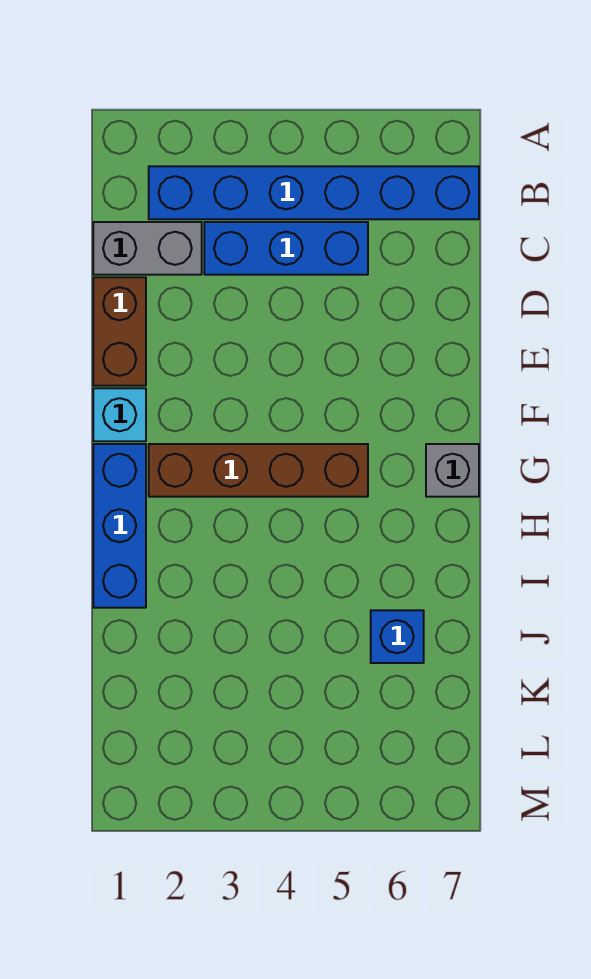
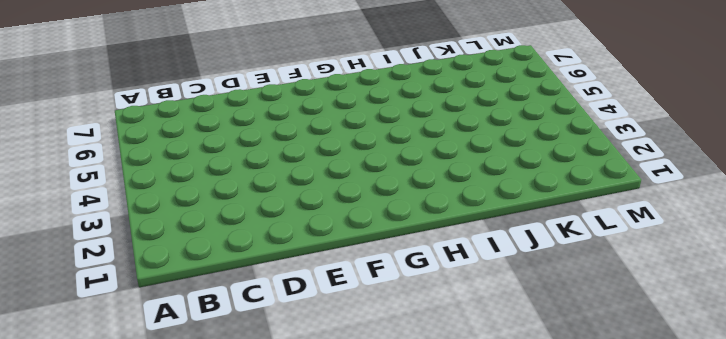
none -> blue brick B2:B7 level 1
none -> grey brick C1:C2 level 1

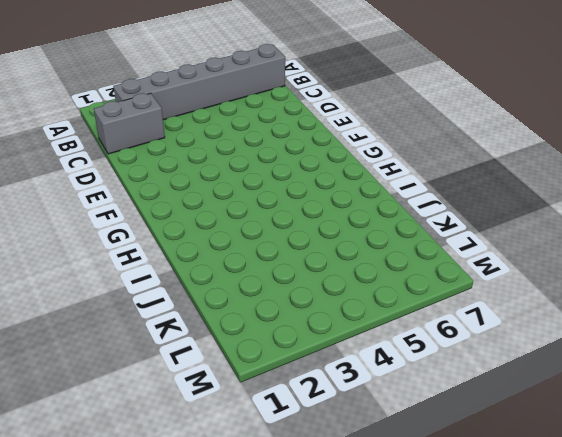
grey brick B2:B7 level 1 -> blue brick B2:B7 level 1
none -> blue brick C3:C5 level 1
none -> brown brick D1:E1 level 1

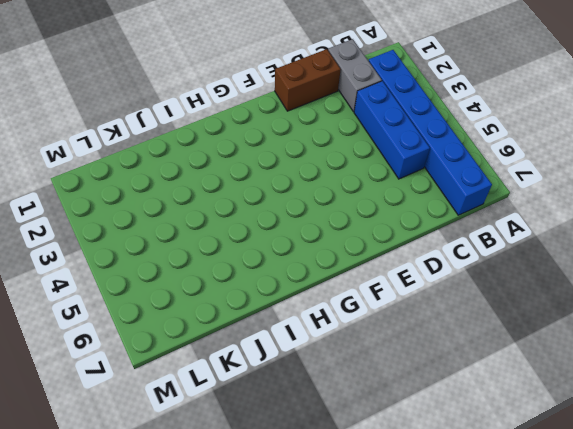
none -> cyan brick F1 level 1
none -> blue brick G1:I1 level 1

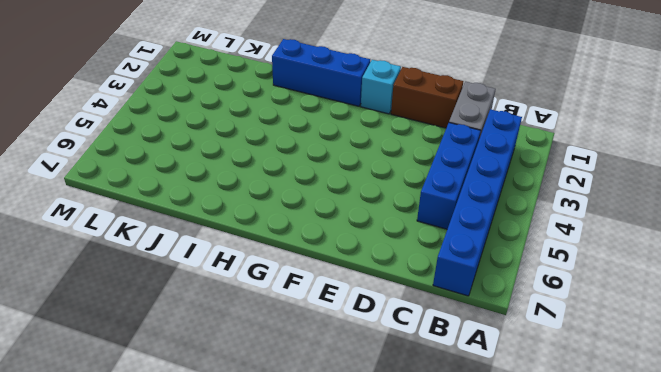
none -> brown brick G2:G5 level 1
none -> grey brick G7 level 1

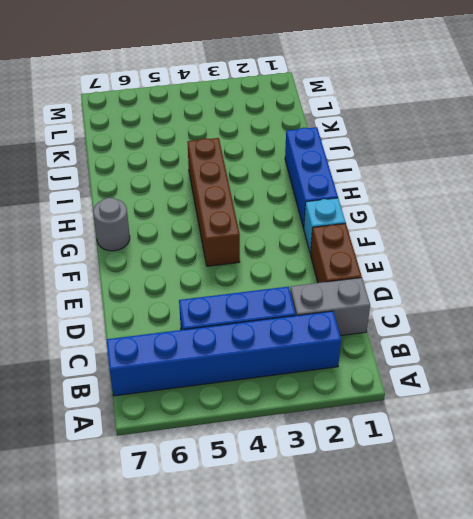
brown brick F4:I4 level 1 -> brown brick G2:G5 level 1
grey round brick G7 level 1 -> grey brick G7 level 1
none -> blue brick J6 level 1

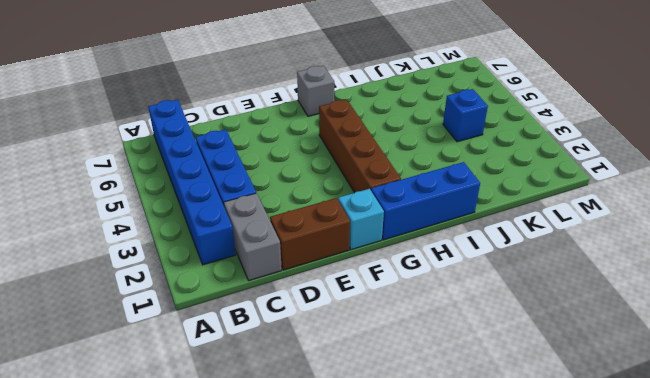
blue brick K4 level 1 -> blue brick J6 level 1

